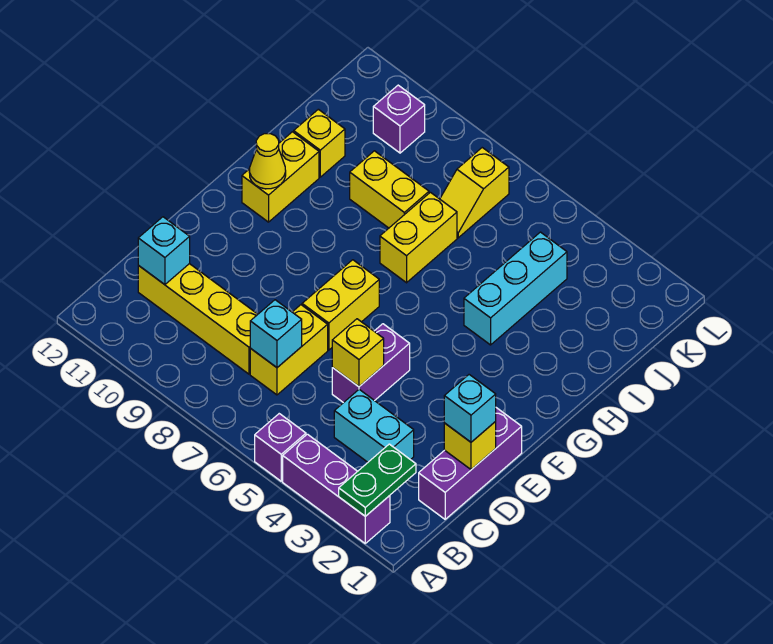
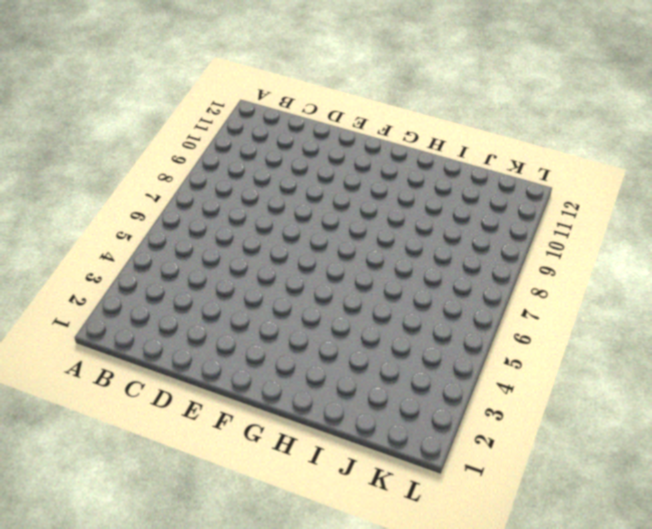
none -> purple brick A2:A4 level 1
none -> purple brick A5 level 1
none -> purple brick C1:E1 level 1

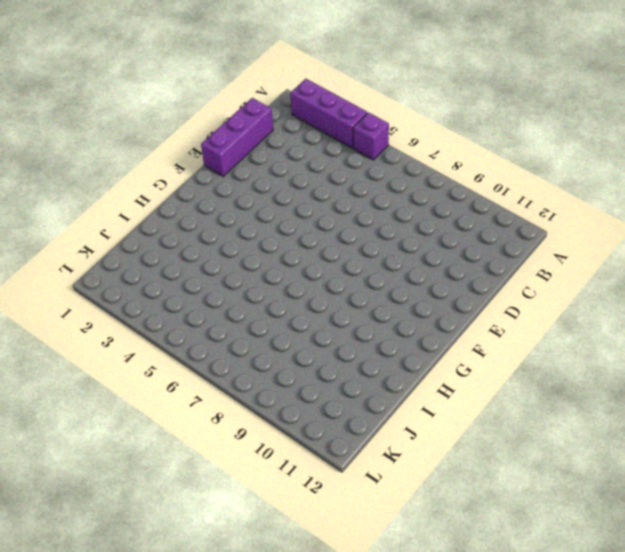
none -> cyan brick C3:C4 level 1
none -> yellow brick C7:D7 level 1
none -> yellow brick C8:C11 level 1

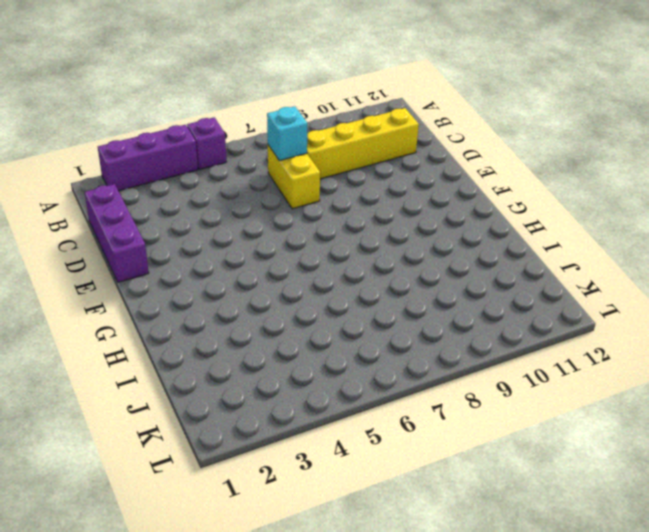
none -> cyan brick C3:C4 level 1
none -> purple brick D5:E5 level 1
none -> yellow brick E7:F7 level 1

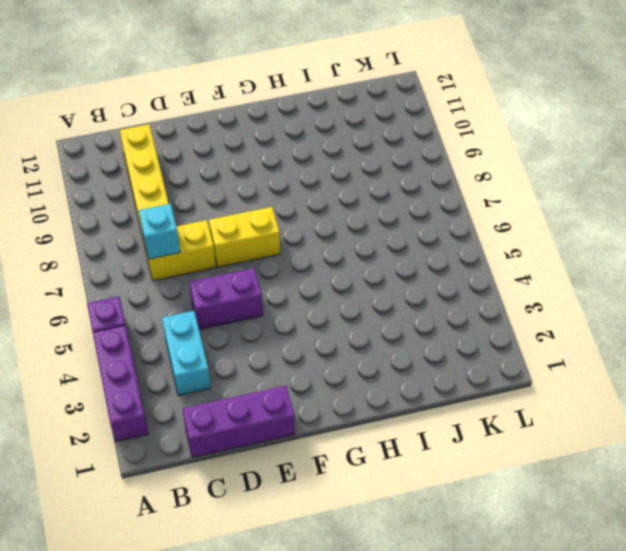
none -> yellow brick G11:H11 level 1
none -> cyan brick H4:J4 level 1
none -> yellow brick H7:I7 level 1

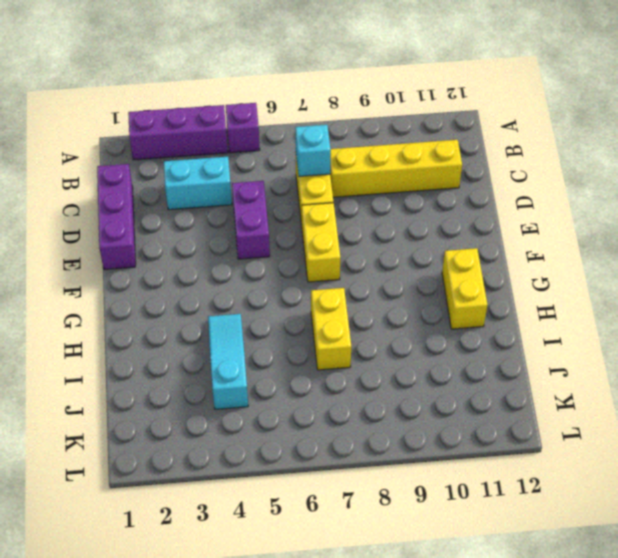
cyan slope H4:J4 level 1 top J -> cyan brick H4:J4 level 1
none -> yellow brick I8:I9 level 1
none -> yellow brick I11 level 1
none -> yellow slope J7:K7 level 1 top K

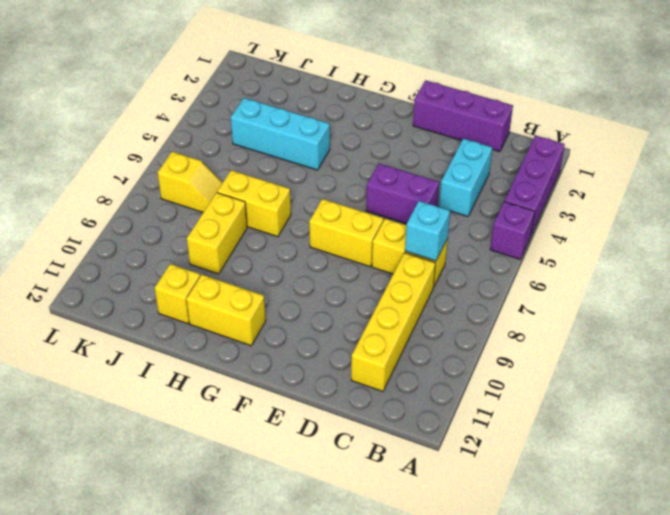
none -> purple brick K10 level 1
none -> green plate A2:B2 level 2
none -> cyan brick C11 level 2

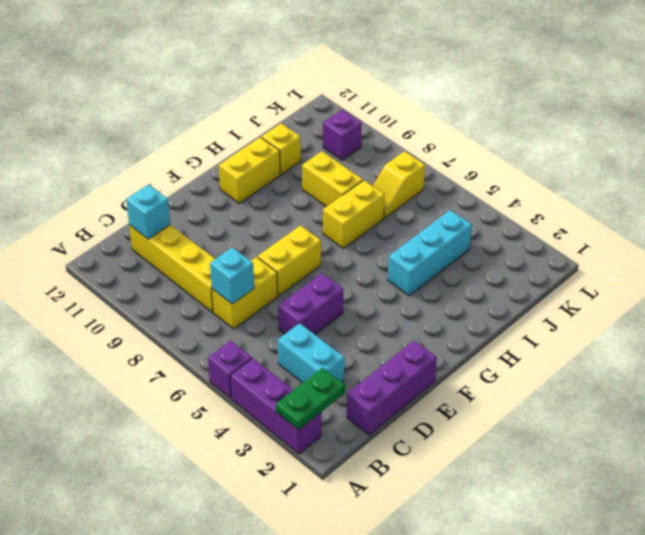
none -> yellow brick D1 level 2
none -> yellow brick D5 level 2
none -> yellow cone G11 level 2

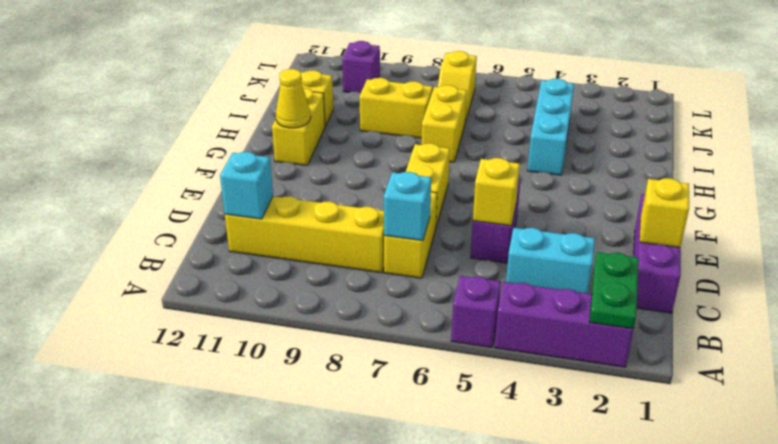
none -> cyan brick D1 level 3

